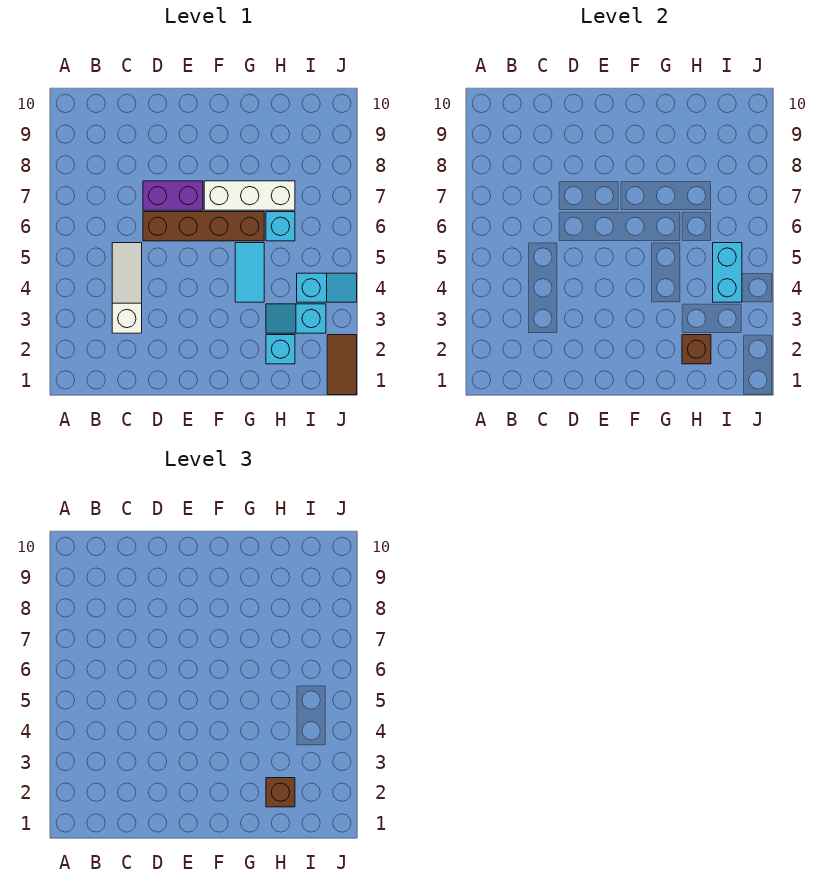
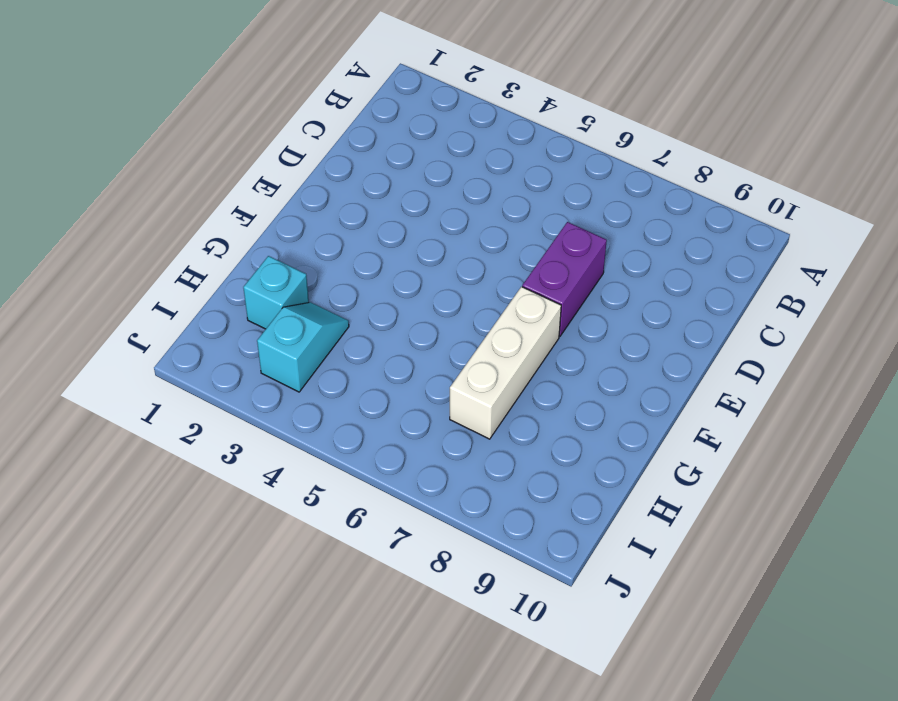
none -> white slope C3:C5 level 1 top 3
none -> brown brick D6:G6 level 1
none -> cyan tile G4:G5 level 1

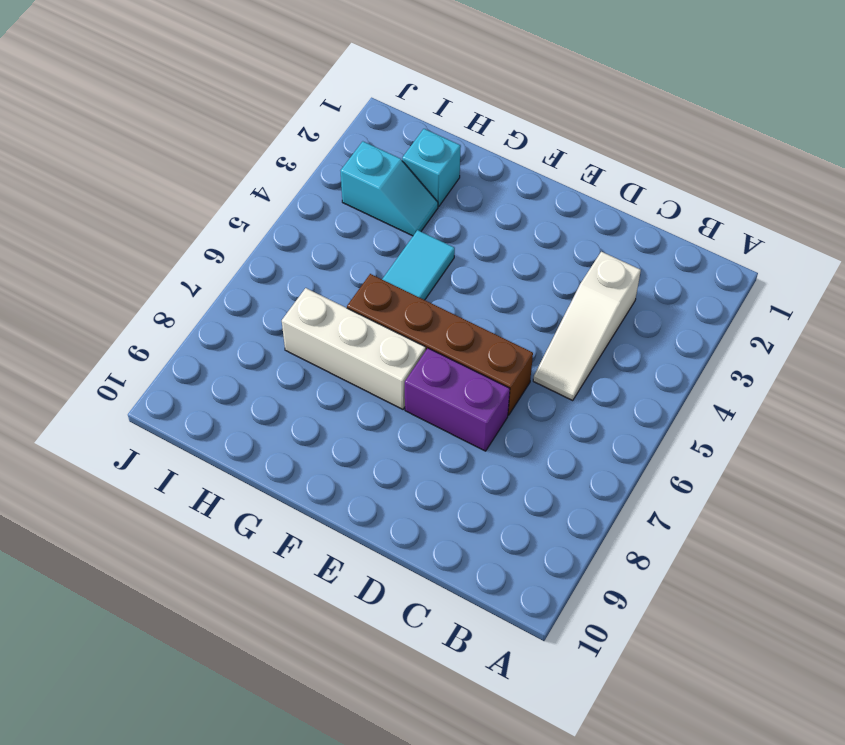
none -> cyan brick H6 level 1
none -> cyan slope I4:J4 level 1 top I
none -> brown tile J1:J2 level 1

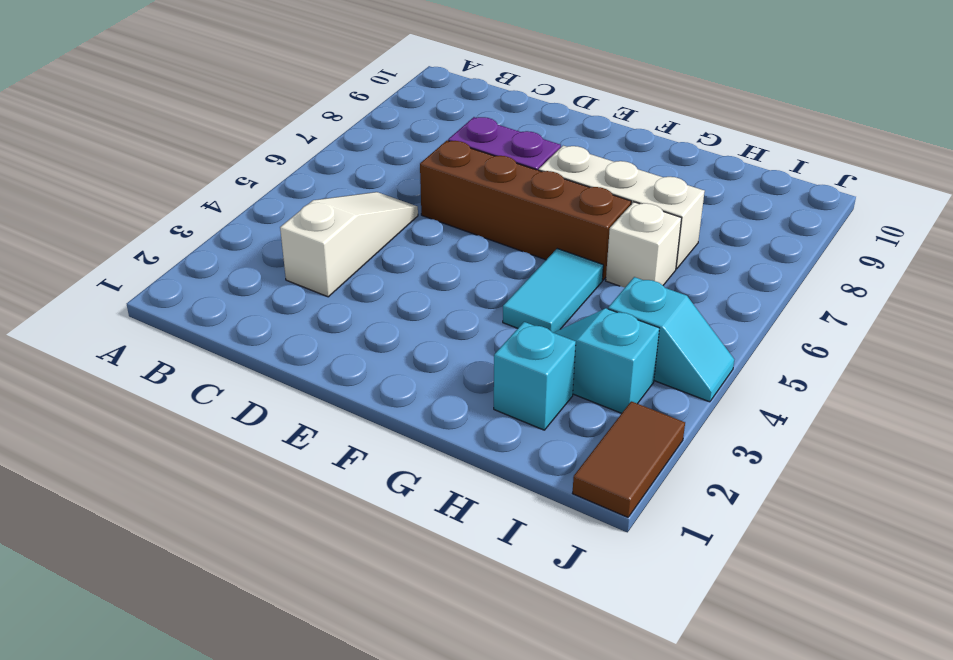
white brick H6 level 1 -> cyan brick H6 level 1
none -> brown brick H2 level 2
none -> cyan brick I4:I5 level 2
none -> brown brick H2 level 3

